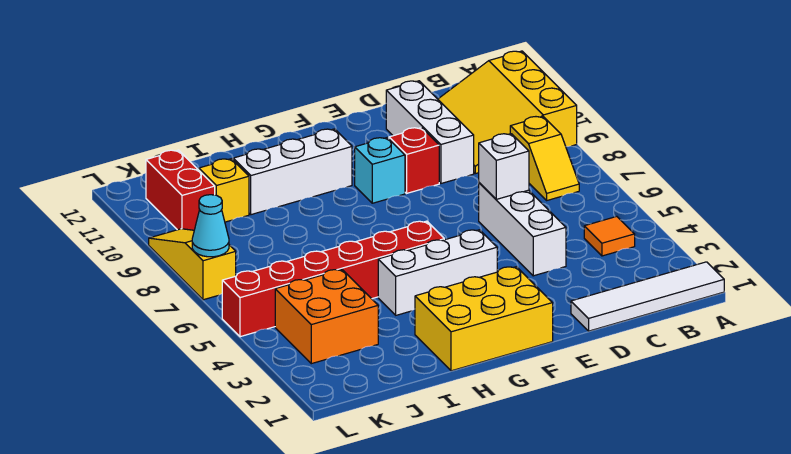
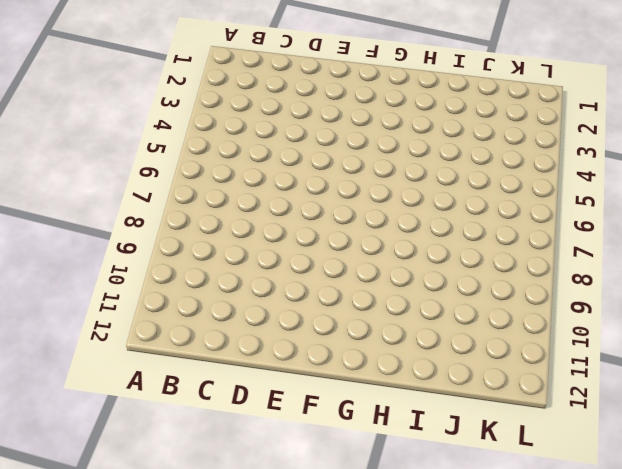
none -> white tile A1:D1 level 1
none -> yellow slope A9:C11 level 1 top A
none -> orange tile B4 level 1

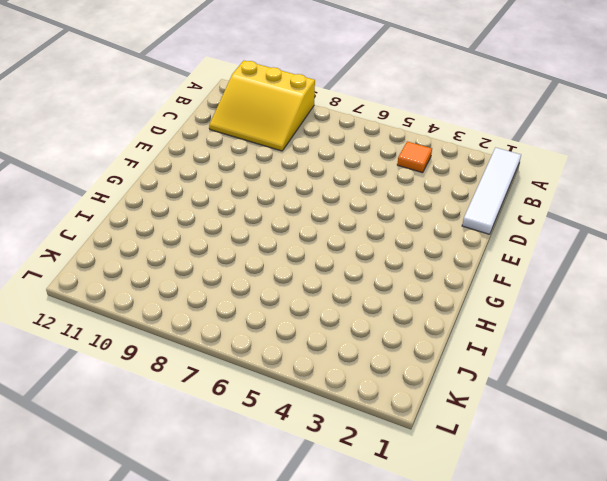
none -> yellow slope B7:B8 level 1 top 8
none -> white brick D4:D6 level 1
none -> white brick D9:D11 level 1

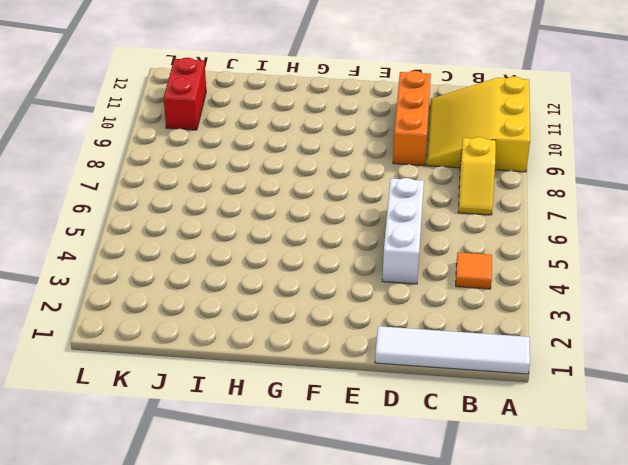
orange brick D9:D11 level 1 -> white brick D9:D11 level 1
none -> red brick E9 level 1
none -> yellow brick F1:H2 level 1
none -> white brick F4:H4 level 1

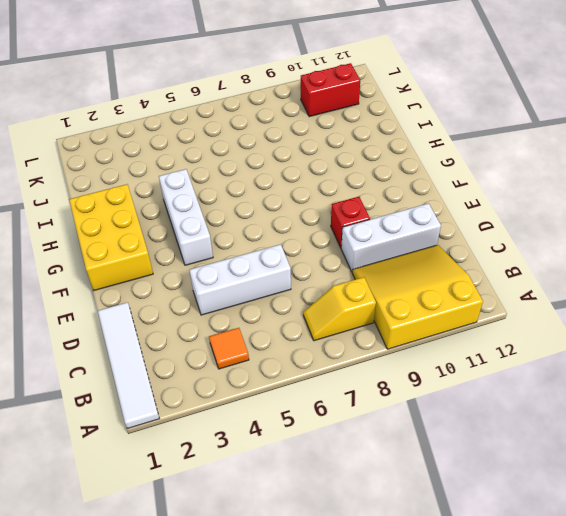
none -> cyan brick F9 level 1
none -> red brick G5:L5 level 1
none -> white brick G10:I10 level 1

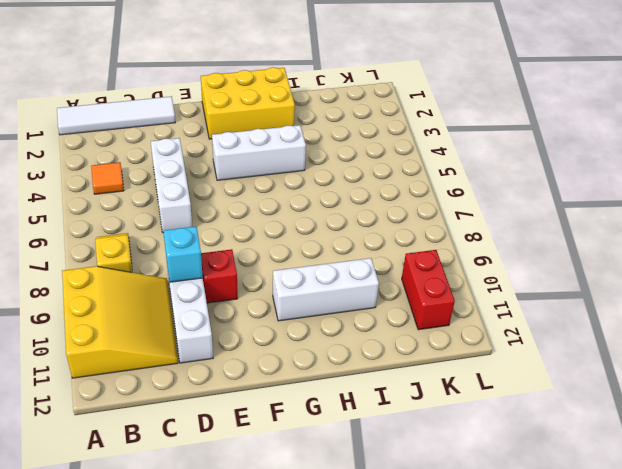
cyan brick D9 level 2 -> cyan brick F9 level 1
none -> red brick G5:L5 level 1
none -> orange brick J3:K4 level 1
none -> yellow brick J10 level 1

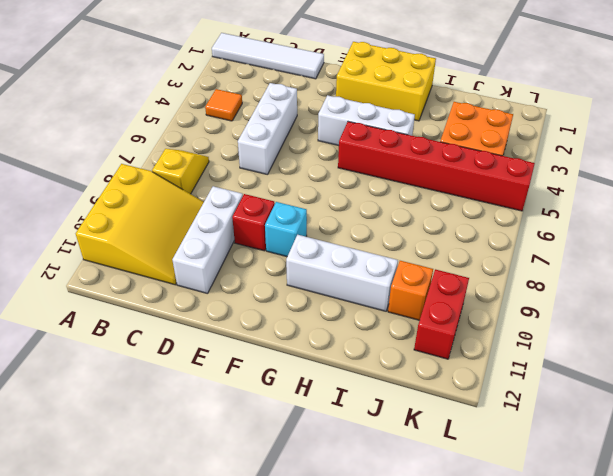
orange brick J10 level 1 -> yellow brick J10 level 1
none -> yellow slope L7:L9 level 1 top 7
none -> white brick D6 level 2
none -> cyan cone L7 level 2

